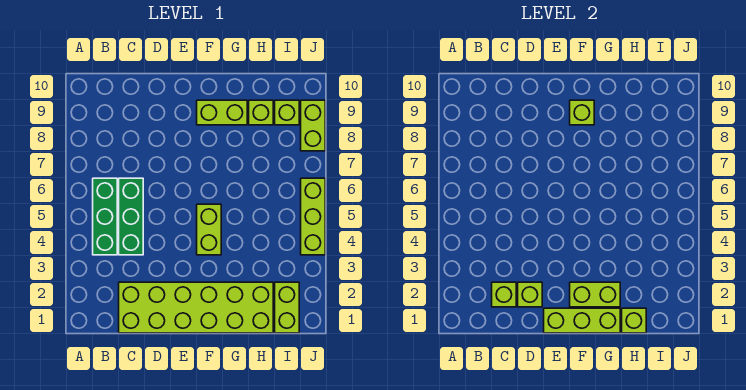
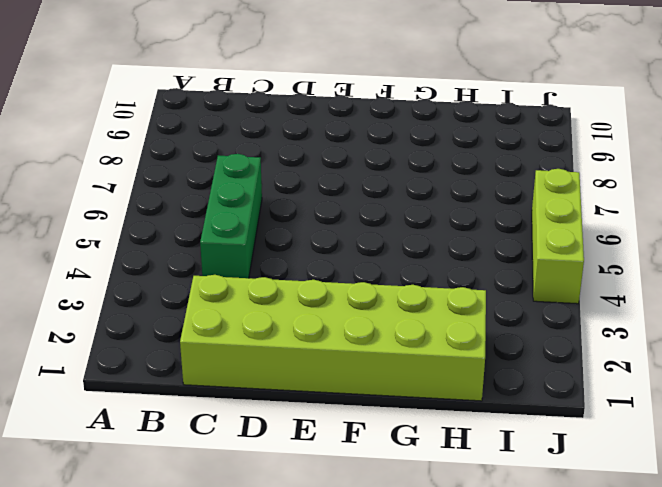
none -> green brick B4:B6 level 1
none -> lime brick F4:F5 level 1
none -> lime brick F9:G9 level 1

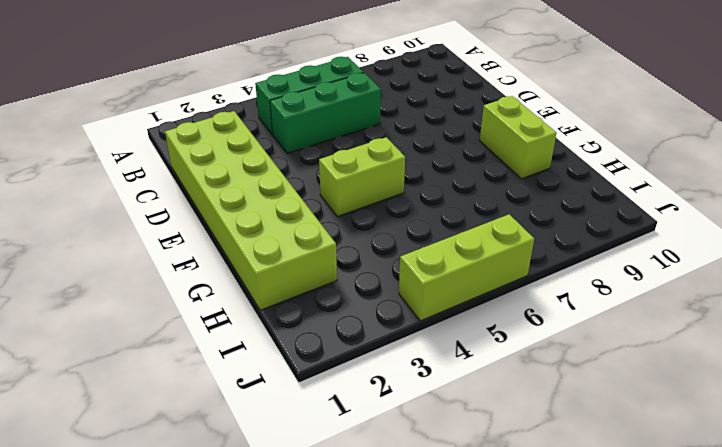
none -> lime brick H9 level 1
none -> lime brick I1:I2 level 1
none -> lime brick I9 level 1

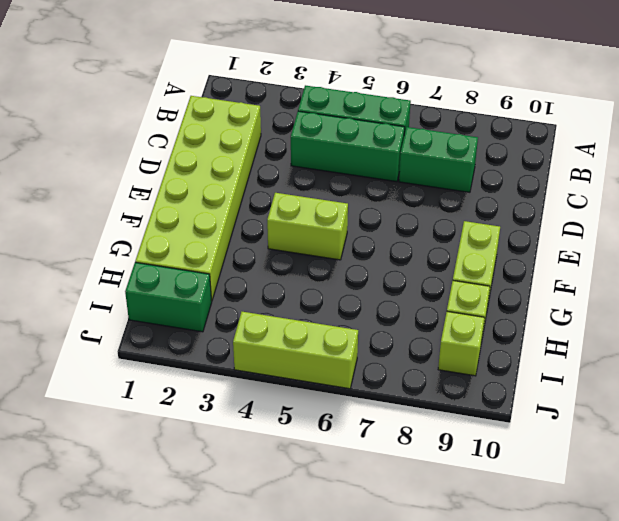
green brick C7:C8 level 1 -> none
green brick I1:I2 level 1 -> lime brick I1:I2 level 1
none -> lime brick J8:J9 level 1
none -> lime brick C2 level 2
none -> lime brick D2 level 2

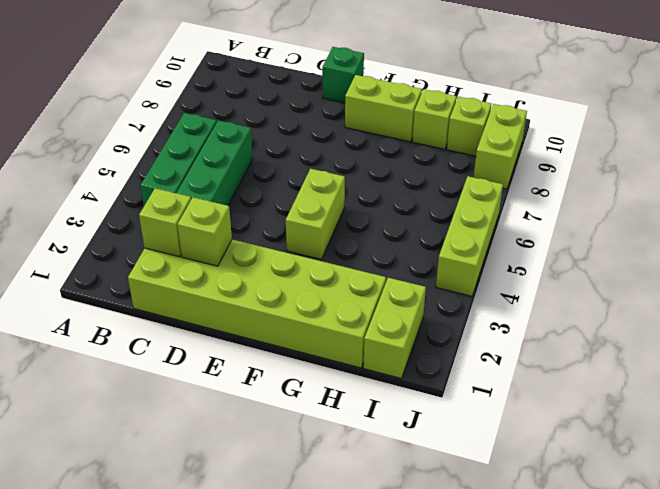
green brick E10 level 1 -> none
none -> lime brick E1:G1 level 2
none -> lime brick F2:G2 level 2
none -> lime brick F9 level 2

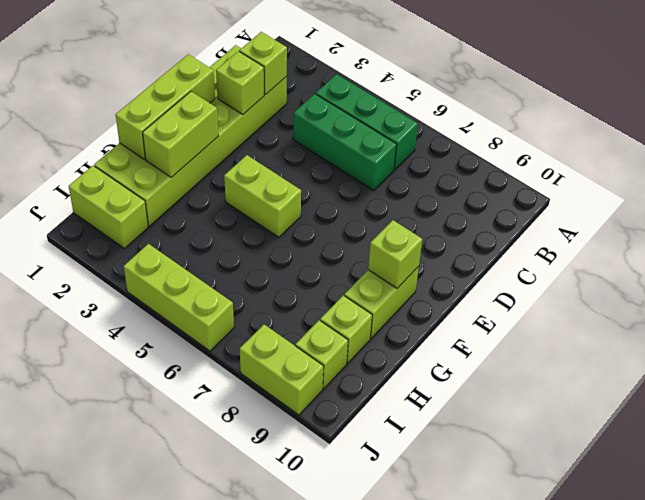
none -> lime brick H1 level 2

